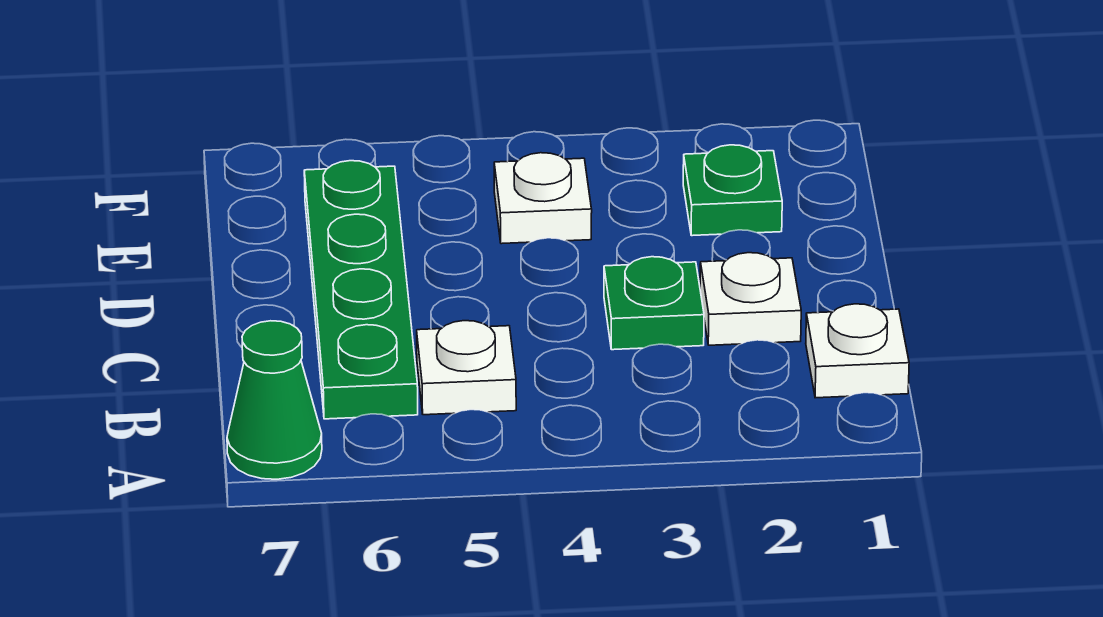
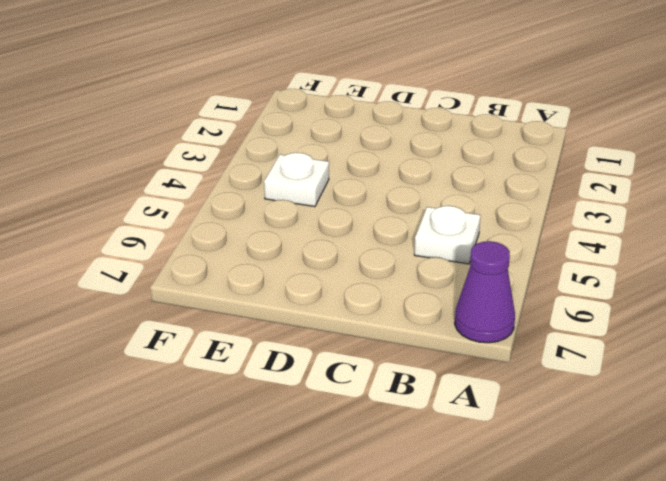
purple cone A7 level 1 -> green cone A7 level 1
none -> white plate B1 level 1
none -> green plate B6:E6 level 1

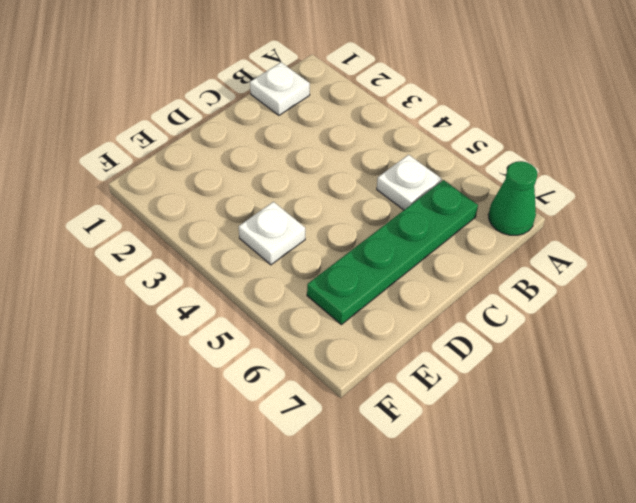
none -> white plate C2 level 1
none -> green plate C3 level 1

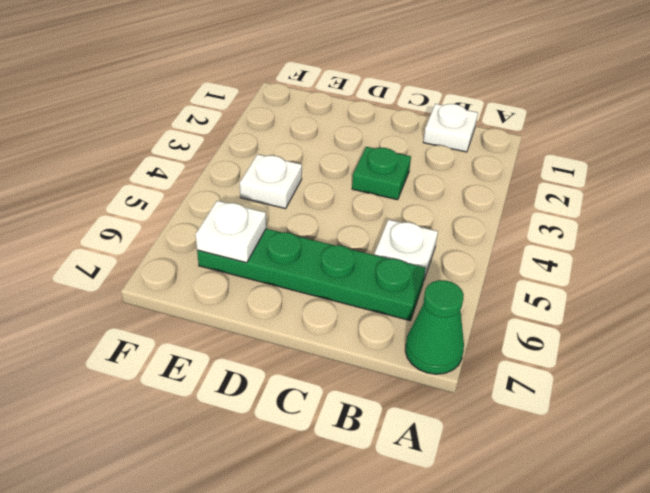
white plate E6 level 2 -> white plate C2 level 1
none -> green plate E2 level 1

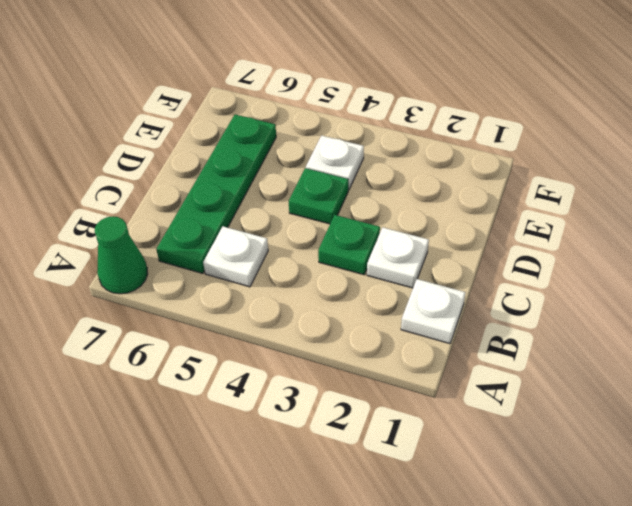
green plate D4 level 1 -> green plate E2 level 1

